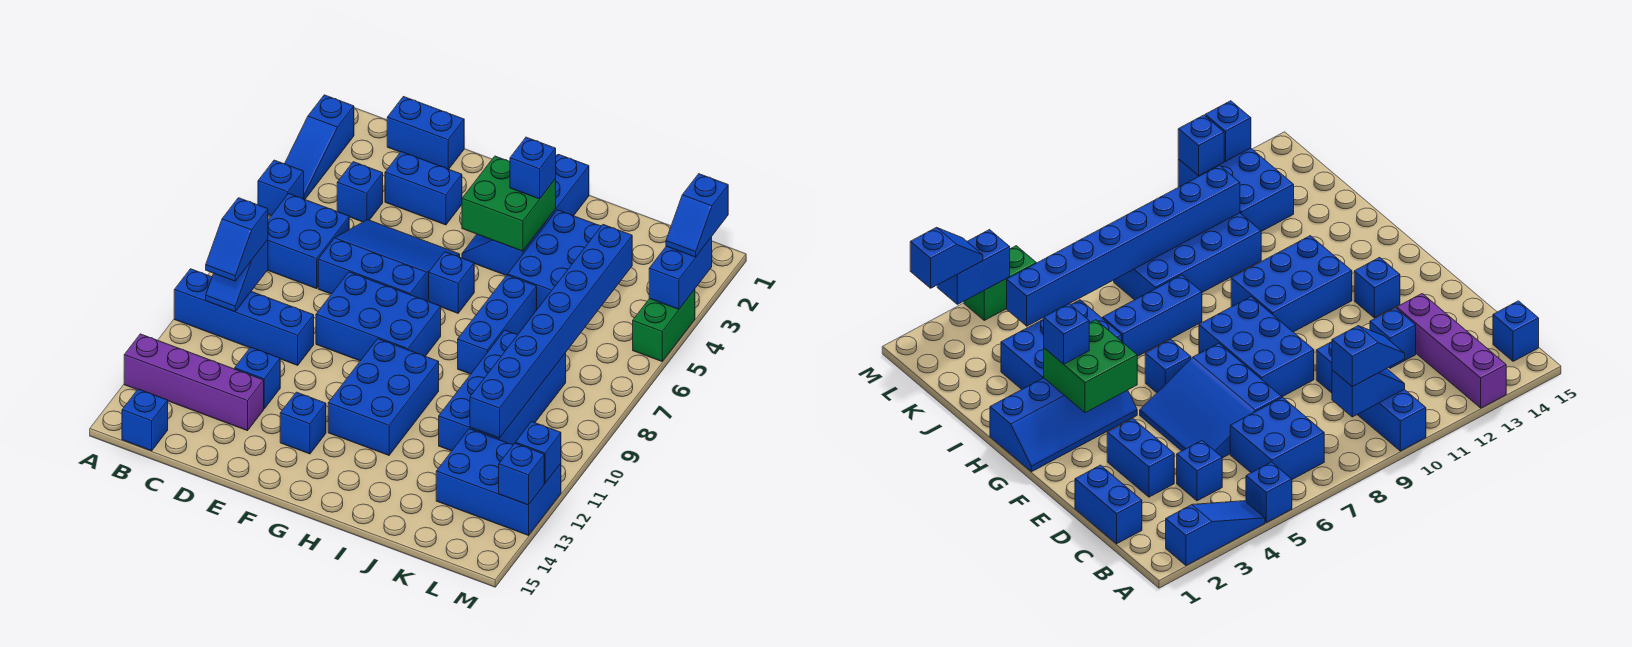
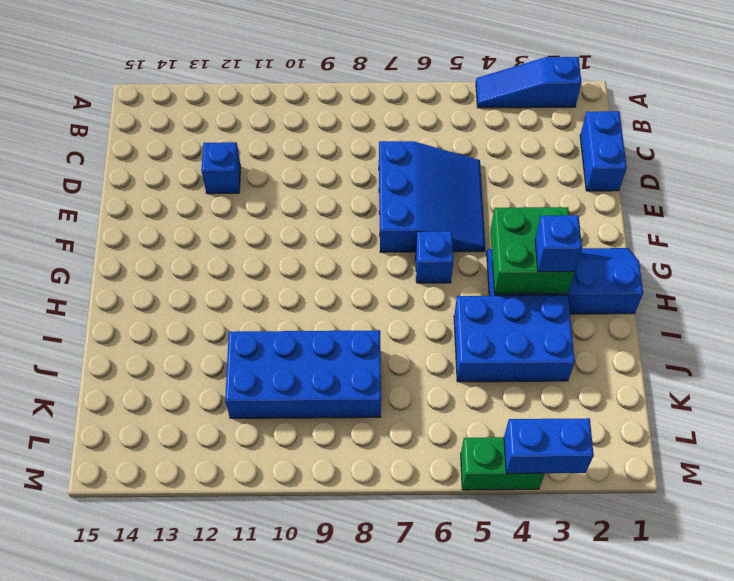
none -> blue brick A5 level 1
none -> blue brick A10:D10 level 1
none -> purple brick A13:D13 level 1
none -> blue brick B6:C7 level 1

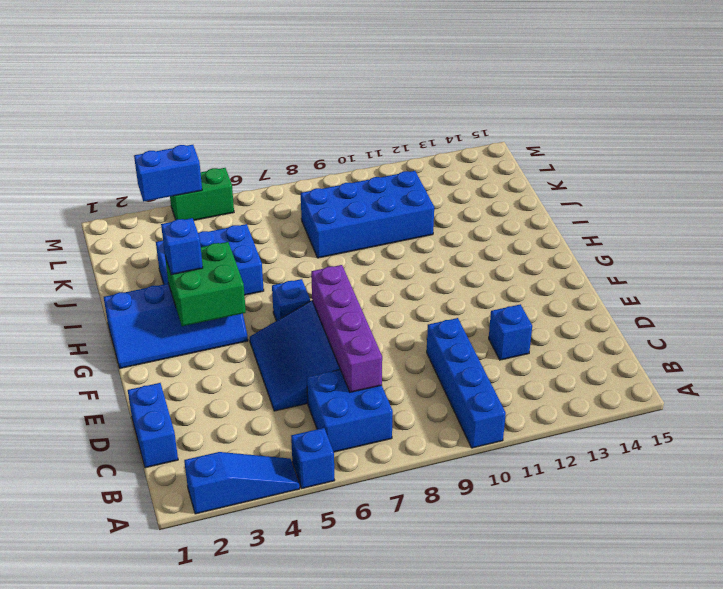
purple brick C7:F7 level 2 -> purple brick A13:D13 level 1
none -> blue brick B15 level 1
none -> blue brick C4 level 1
none -> blue brick D3:E3 level 1
none -> blue brick E8:G9 level 1

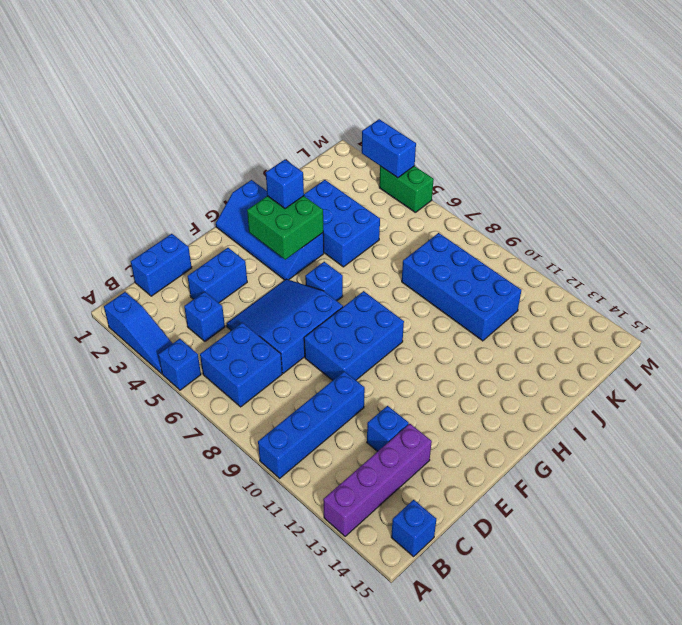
none -> blue brick F13 level 1
none -> blue brick G10:H12 level 1
none -> blue brick I6:I8 level 1
none -> blue brick K12:M13 level 1

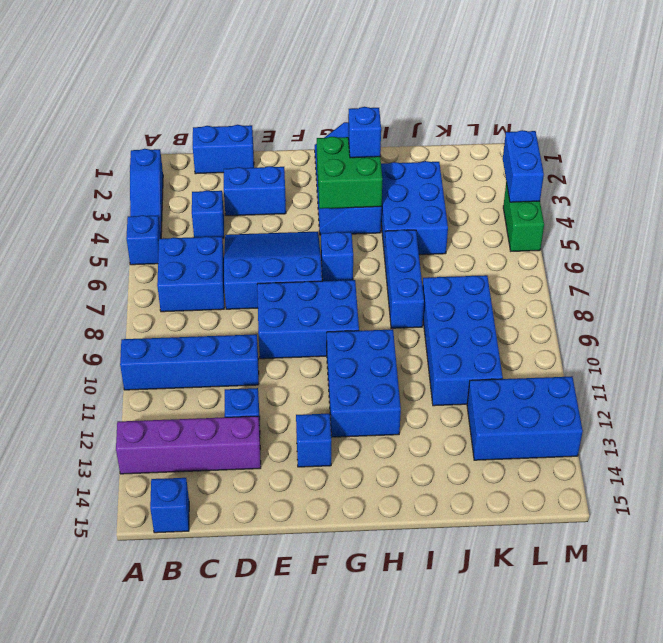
none -> blue slope B9:B10 level 2 top 9
none -> blue brick K4:K11 level 2
none -> blue brick M12 level 2
none -> blue brick M13 level 2

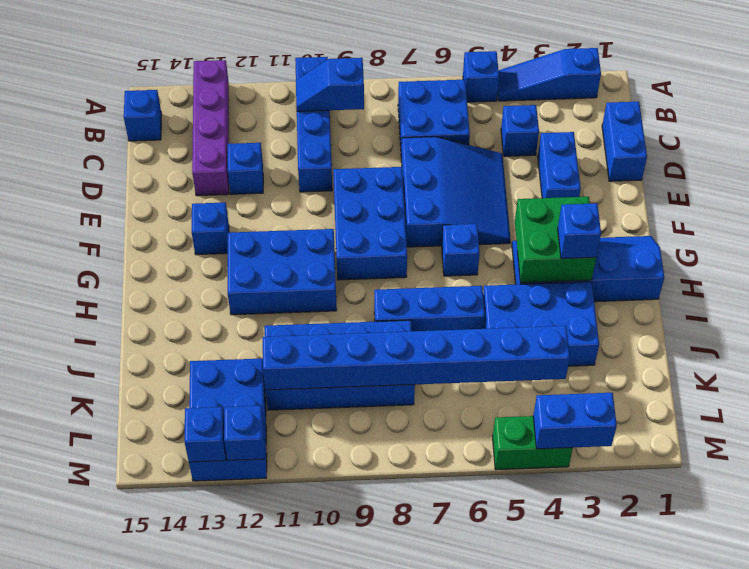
none -> blue slope B9:B10 level 3 top 9
none -> blue slope M2:M3 level 3 top 2

